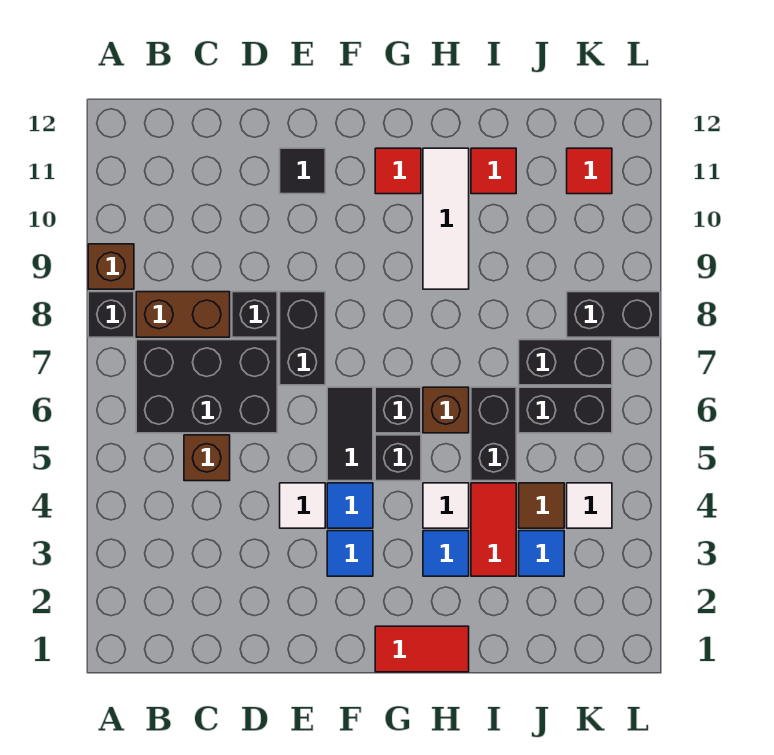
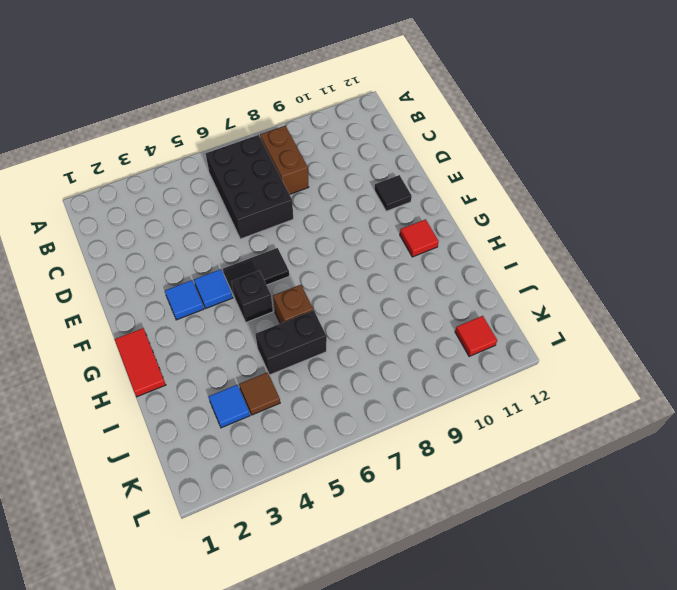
none -> black brick A8 level 1
none -> brown brick A9 level 1
none -> brown brick C5 level 1
none -> black brick D8 level 1

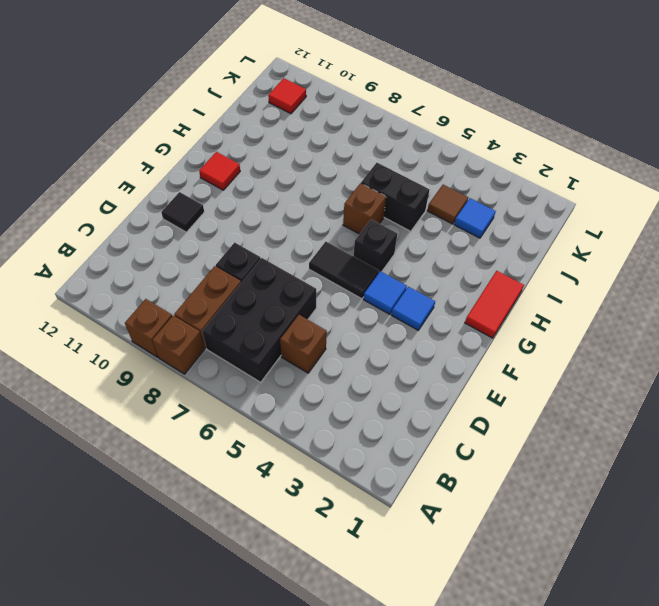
brown brick A8 level 1 -> black brick A8 level 1
none -> white tile E4 level 1
none -> black brick E7:E8 level 1
none -> black brick G6 level 1
none -> blue tile H3 level 1

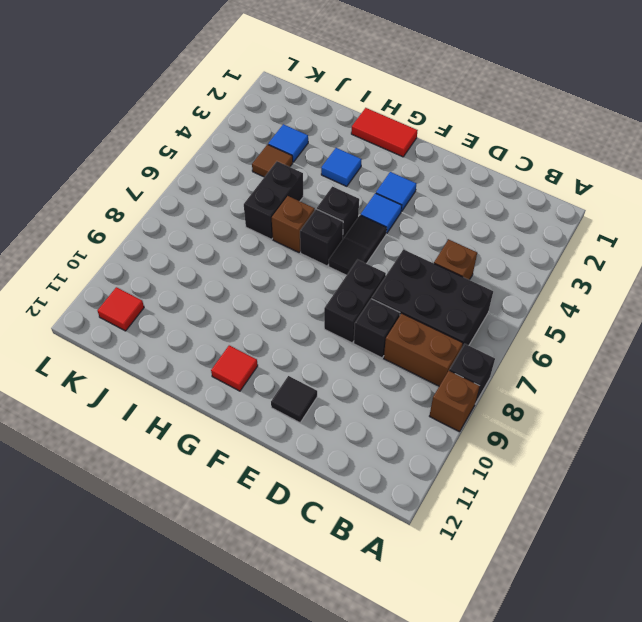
none -> white tile E4 level 1
none -> white tile H4 level 1
none -> white tile H9:H11 level 1
none -> red tile I3:I4 level 1

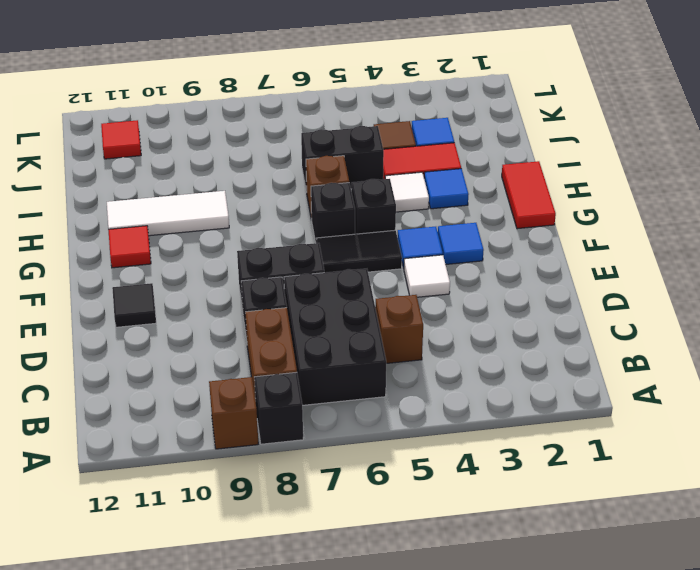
none -> red tile I11 level 1
none -> black brick J6:K6 level 1
none -> black brick J7:K7 level 1
none -> white tile K4 level 1

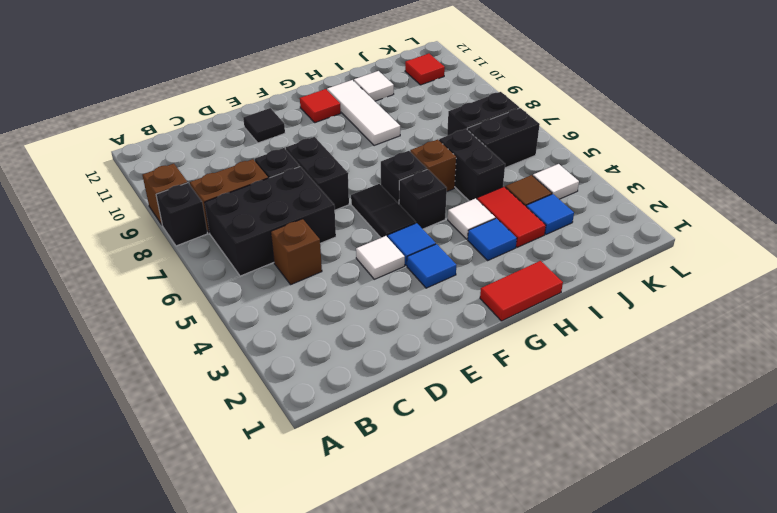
white tile I11 level 1 -> red tile I11 level 1
none -> black brick K8:L8 level 1

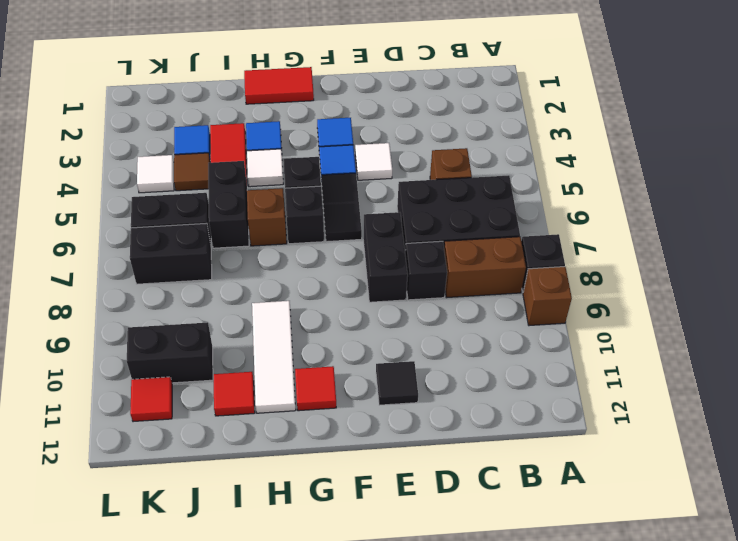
black brick J10:K10 level 1 -> black brick K8:L8 level 1

